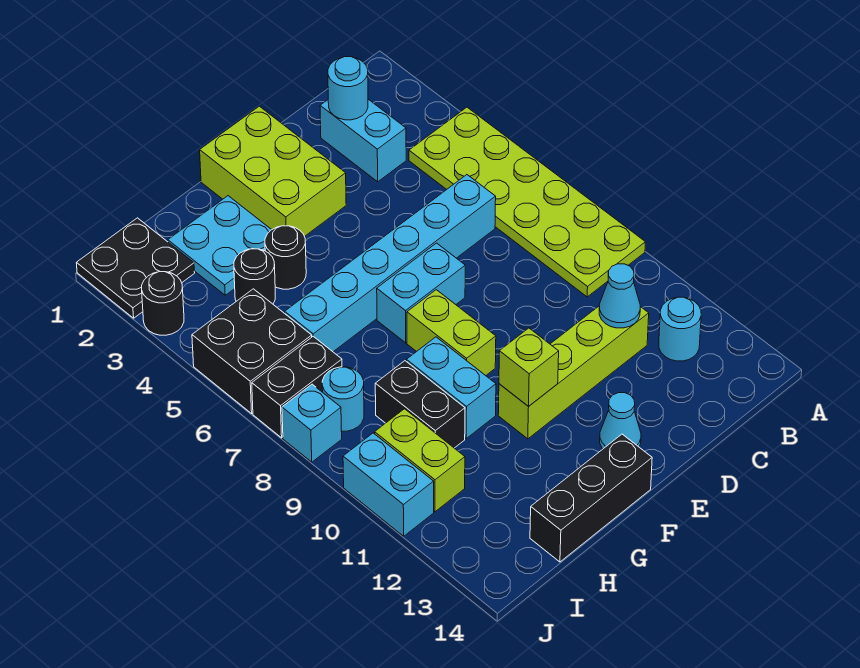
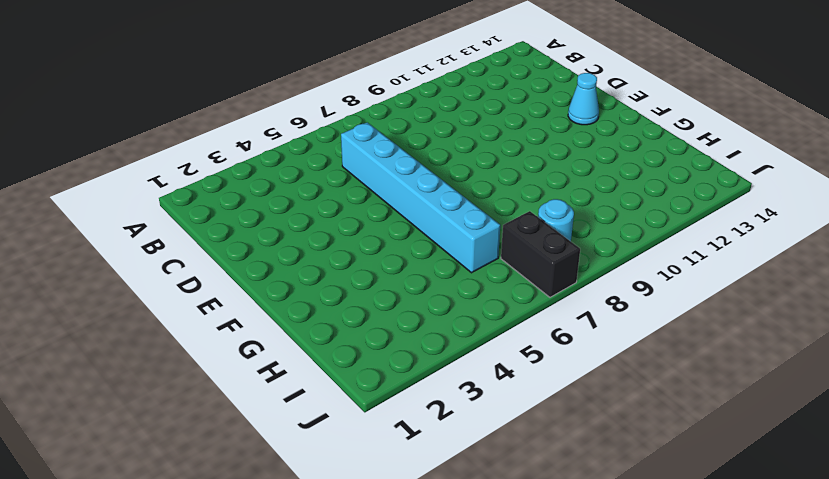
none -> lime plate A4:B9 level 1
none -> cyan round brick B12 level 1
none -> cyan brick C2:C3 level 1

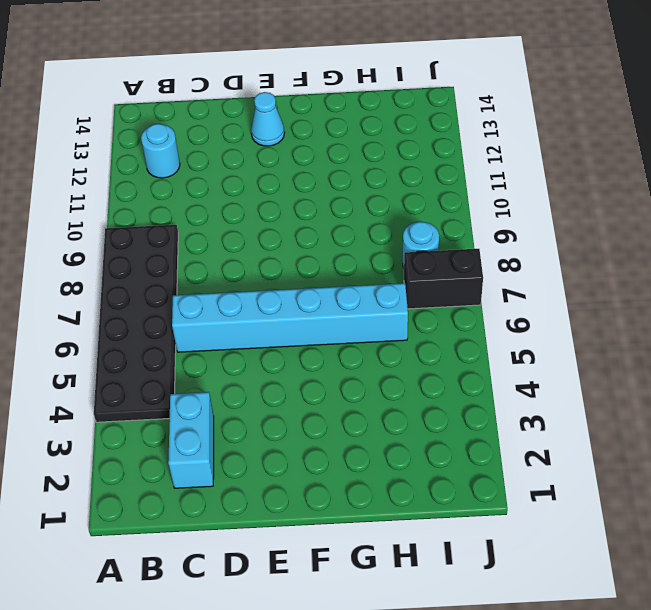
black plate A4:B9 level 1 -> lime plate A4:B9 level 1
none -> lime brick C11:F11 level 1
none -> lime brick E1:F3 level 1
none -> cyan brick E7:F7 level 1

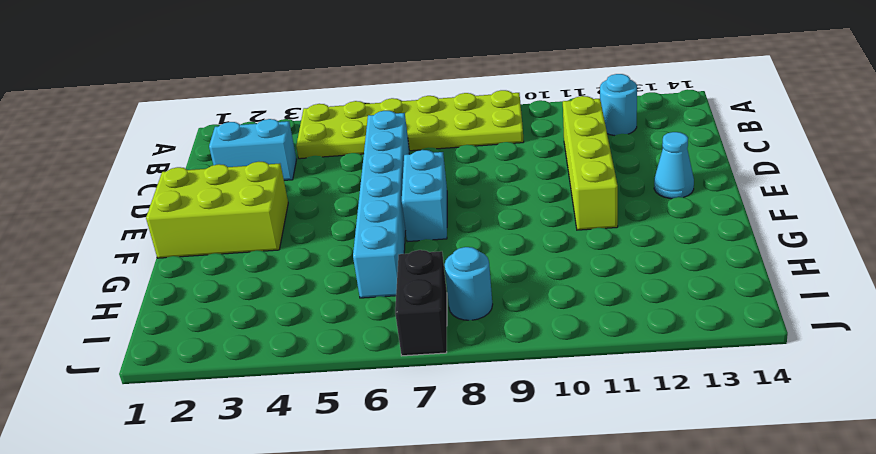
none -> lime brick F8:F9 level 1
none -> black brick F14:H14 level 1
none -> cyan plate G2:H3 level 1

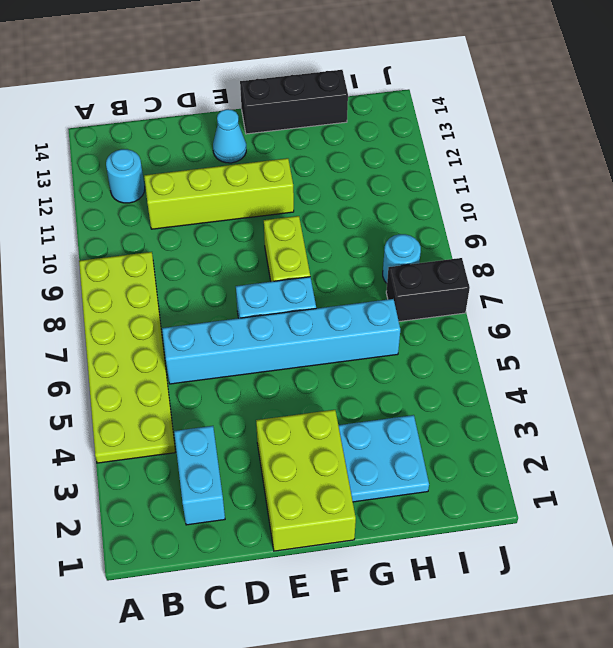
none -> black round brick G4 level 1
none -> cyan brick G9:G10 level 1
none -> black round brick H4 level 1

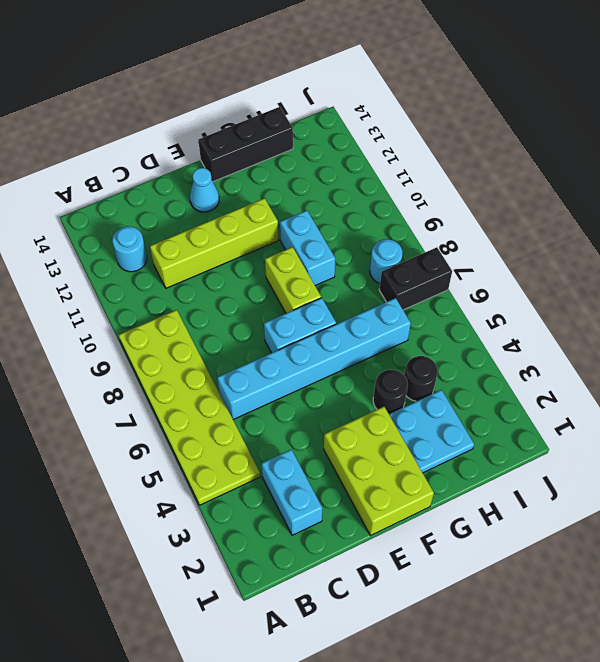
none -> black brick H9:H10 level 1
none -> black plate I1:J2 level 1
none -> black brick I5:J6 level 1

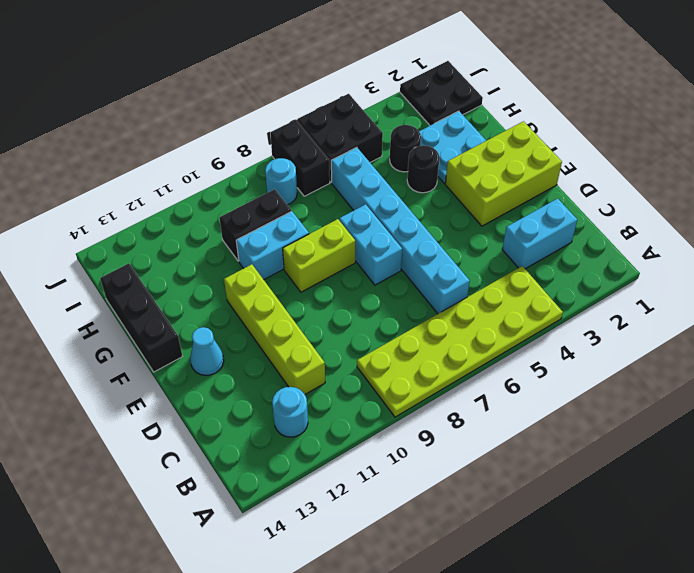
none -> lime brick I10:I11 level 1
none -> black round brick J3 level 1
none -> cyan brick J8 level 1

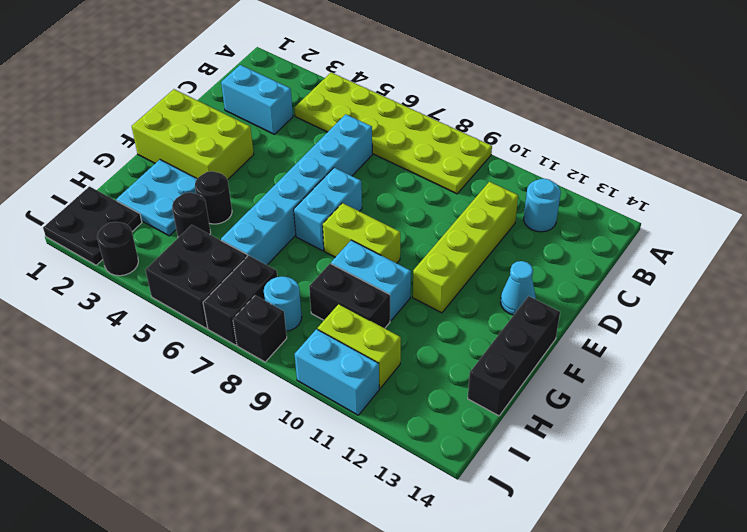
black brick J8 level 1 -> cyan brick J8 level 1
none -> cyan round brick C2 level 2
none -> cyan cone C11 level 2
none -> lime brick F11 level 2

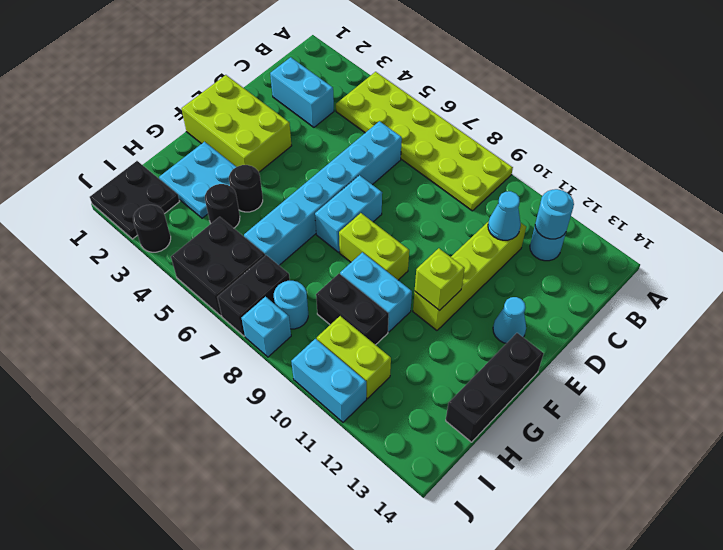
cyan round brick B12 level 2 -> cyan round brick C2 level 2

